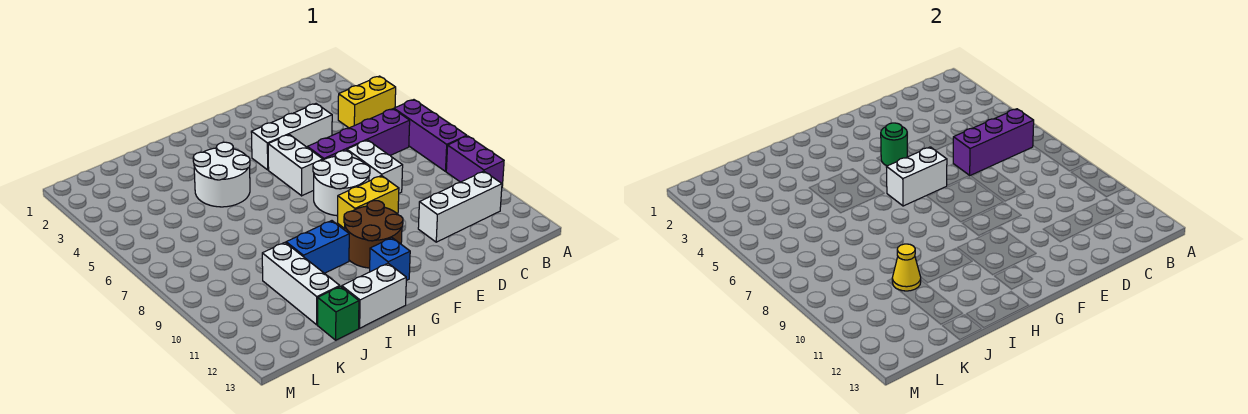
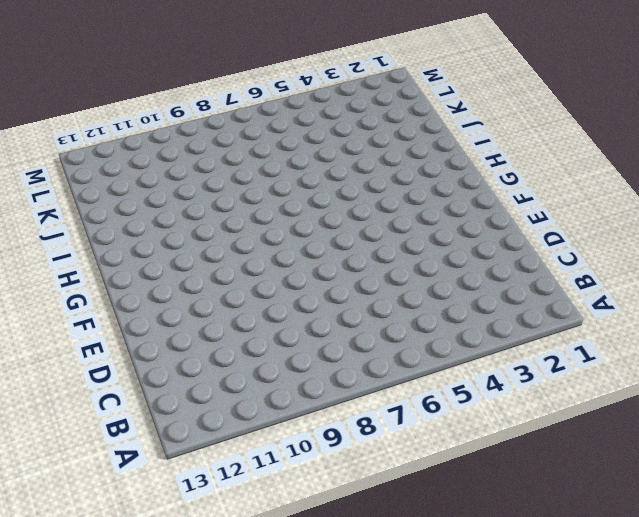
none -> yellow brick A4:B4 level 1
none -> purple brick A6:A8 level 1
none -> purple brick A9:A10 level 1

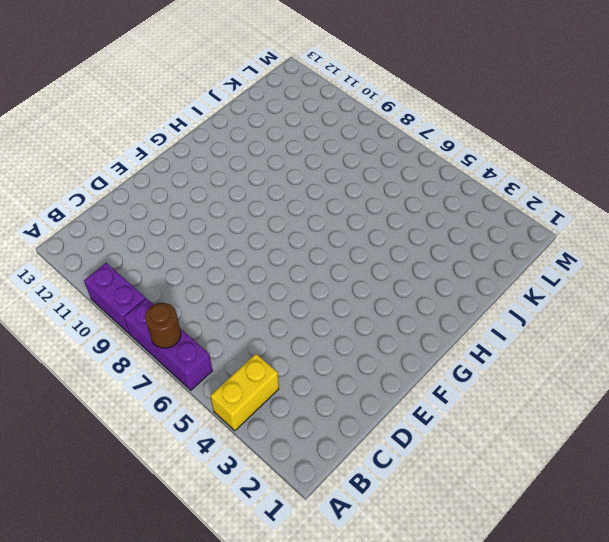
brown round brick A7 level 2 -> none
none -> purple brick B6:E6 level 1
none -> white brick B11:D11 level 1
none -> white brick D4:F4 level 1

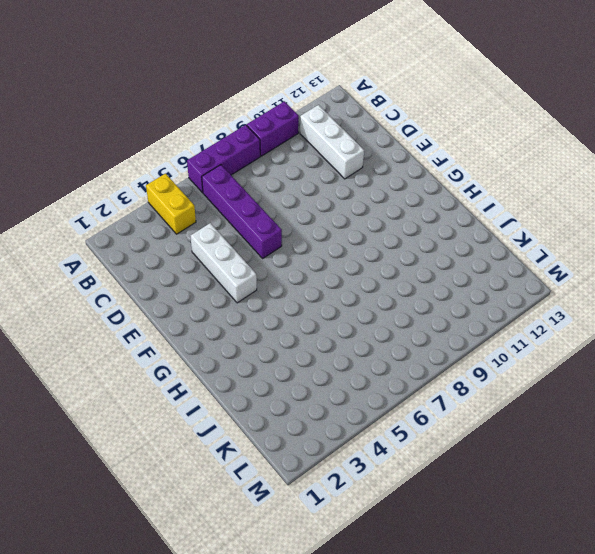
none -> white brick D7:D8 level 1
none -> white round brick E7:F8 level 1
none -> yellow brick E9:F9 level 1

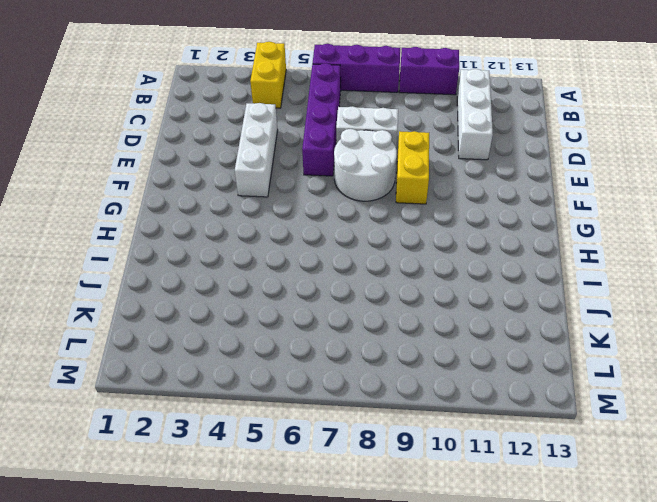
none -> white brick F5:F6 level 1
none -> brown round brick F10:G11 level 1
none -> blue brick G12 level 1

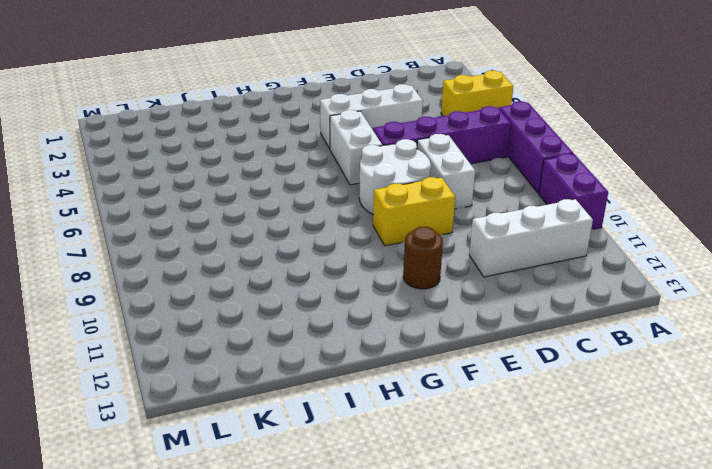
brown round brick F11 level 1 -> brown round brick F10:G11 level 1
none -> blue brick G12 level 1
none -> white round brick H4:I5 level 1
none -> blue brick H10:I10 level 1

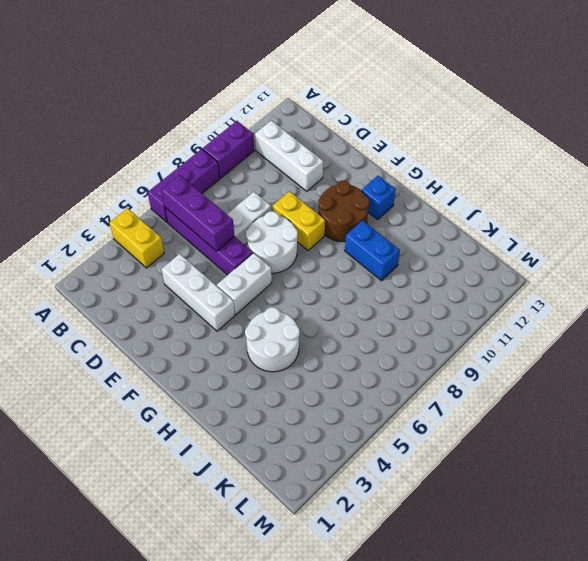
none -> white brick H13:I13 level 1
none -> white brick J10:J12 level 1
none -> green brick J13 level 1

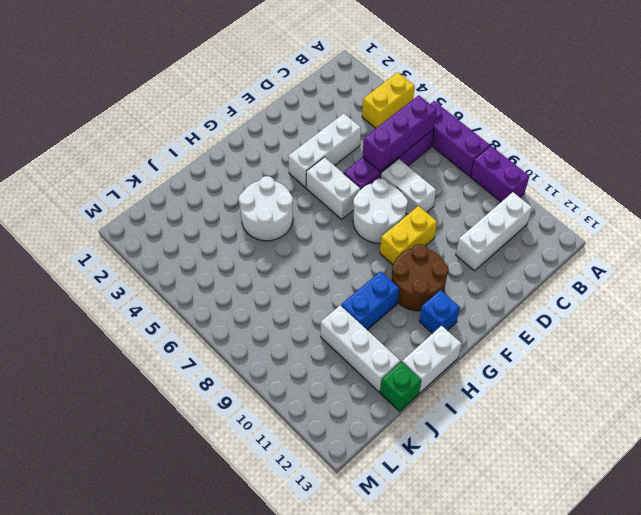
none -> green round brick F4 level 2
none -> white brick F6:G6 level 2
none -> yellow cone J10 level 2

